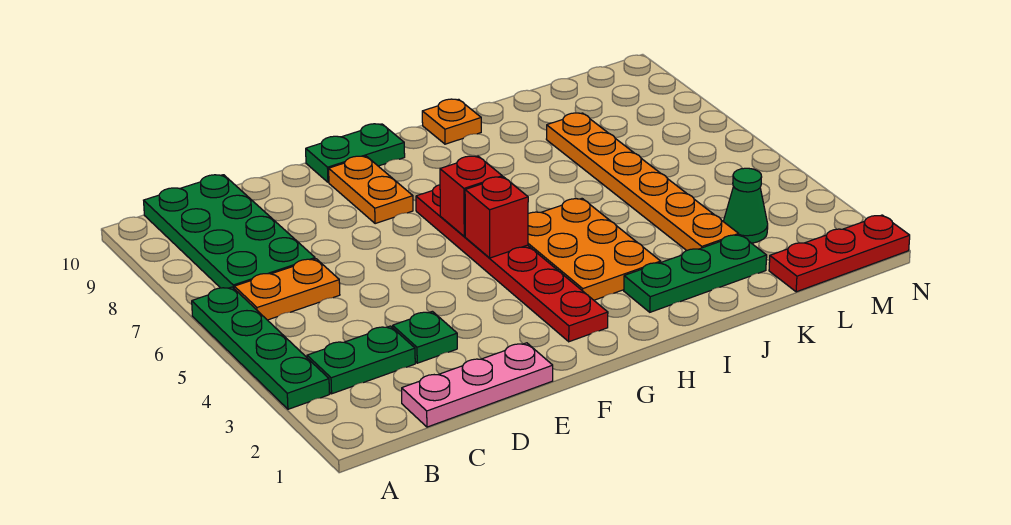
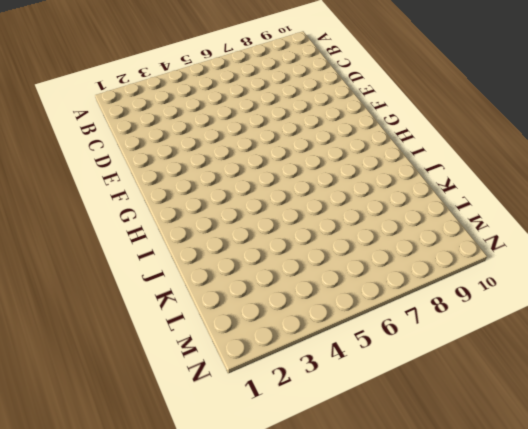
none -> green plate A3:A6 level 1
none -> green plate B3:C3 level 1
none -> orange plate B6:C6 level 1

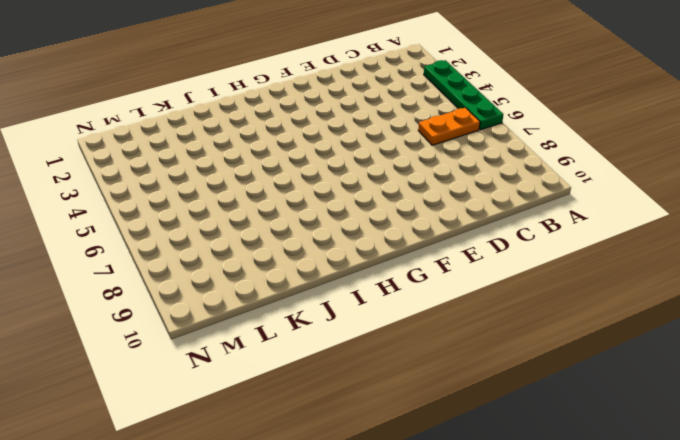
none -> green plate B3:C3 level 1
none -> green plate B7:C10 level 1
none -> pink plate C1:E1 level 1

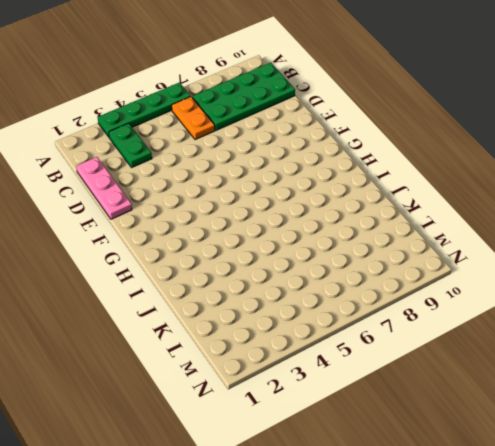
none -> green plate D3 level 1
none -> orange plate F8:F9 level 1
none -> green plate F10:G10 level 1

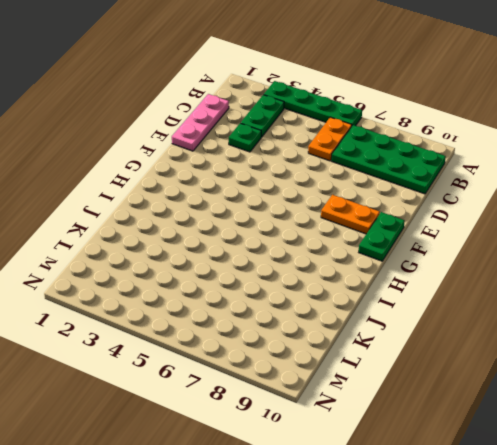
none -> red plate G2:G7 level 1
none -> orange plate H3:I5 level 1
none -> green plate I2:K2 level 1

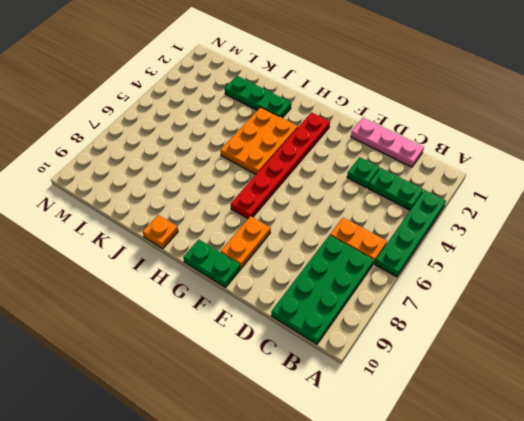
none -> orange plate K3:K8 level 1
none -> red plate L1:N1 level 1
none -> green cone L3 level 1

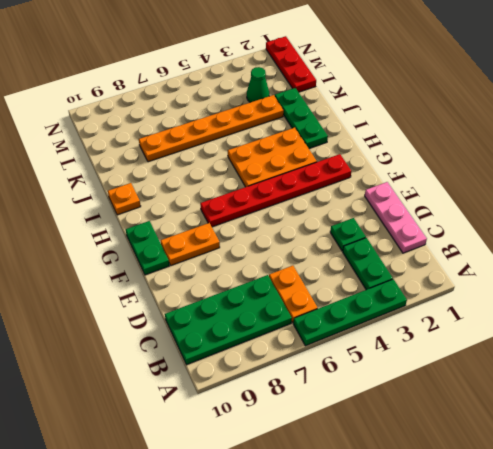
none -> red brick G5 level 2
none -> red brick G6 level 2

